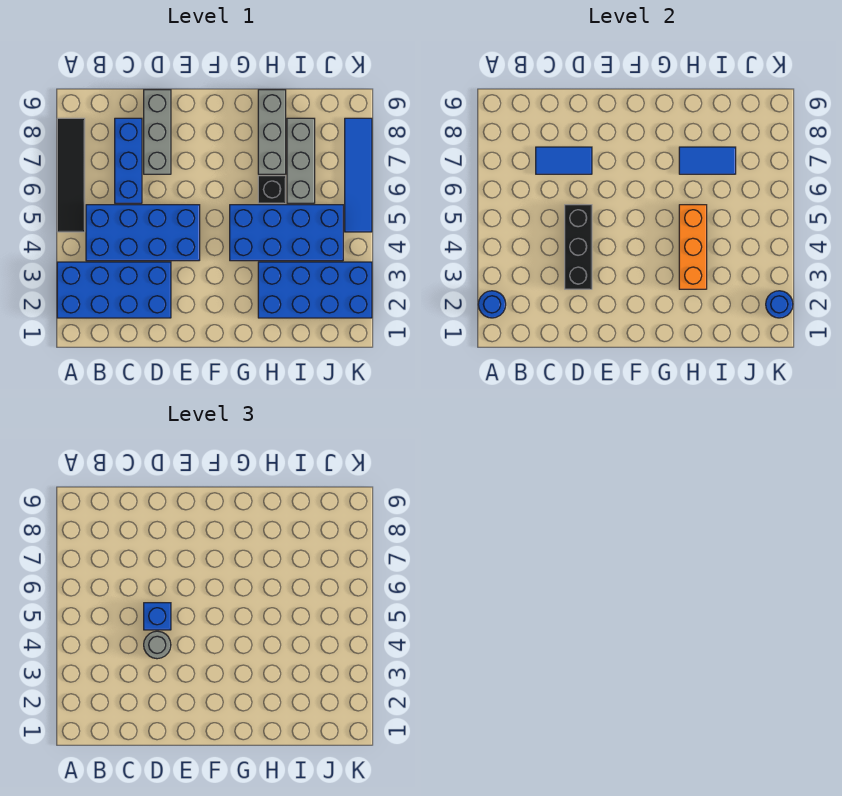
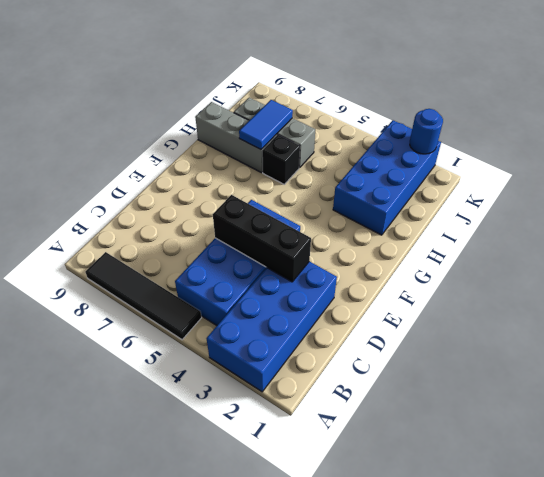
none -> blue brick C6:C8 level 1
none -> grey brick D7:D9 level 1
none -> blue brick G4:J5 level 1

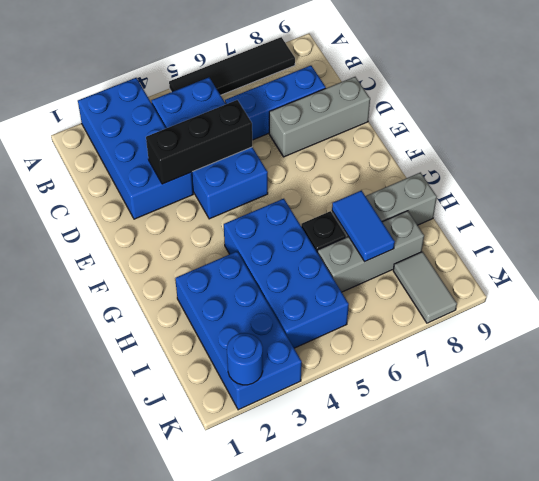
grey tile J8:K8 level 1 -> blue tile K5:K8 level 1
none -> blue round brick A2 level 2
none -> blue tile C7:D7 level 2
none -> orange brick H3:H5 level 2

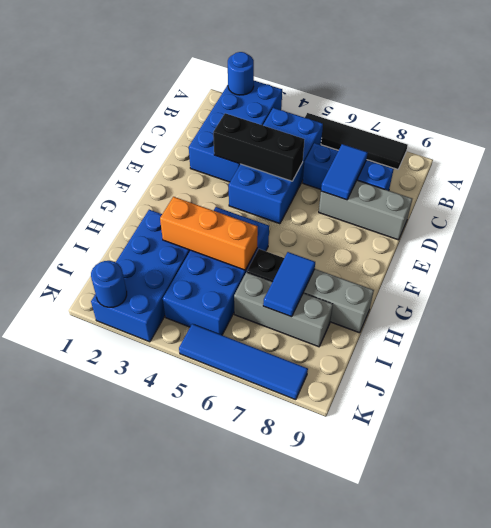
none -> grey round brick D4 level 3
none -> blue brick D5 level 3

